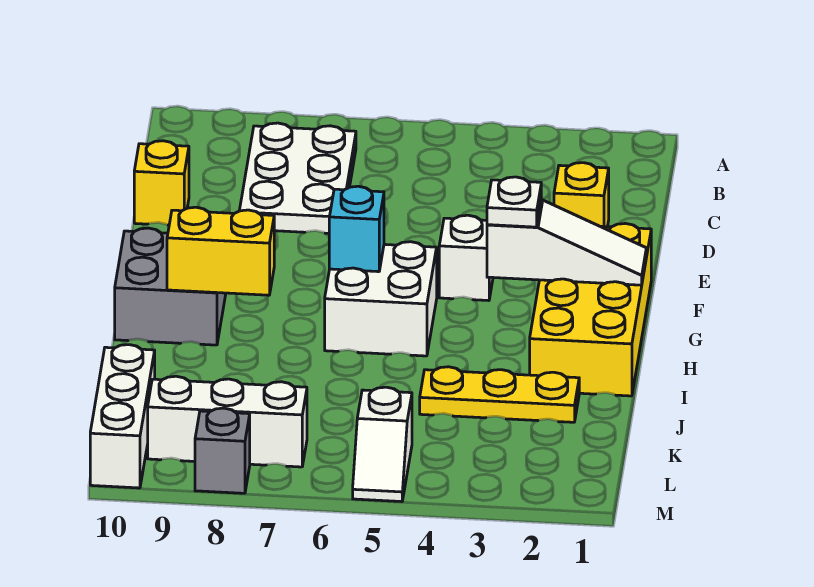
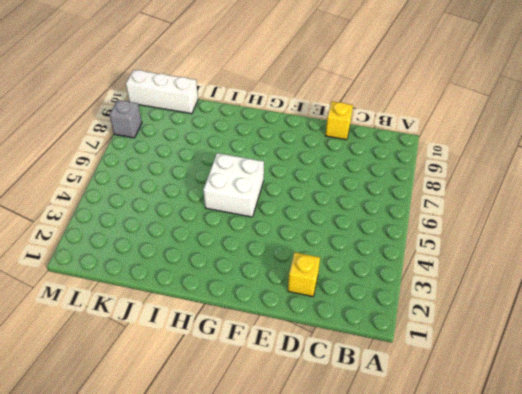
none -> white plate B7:D8 level 1
none -> yellow brick F1:I2 level 1
none -> white brick F4 level 1

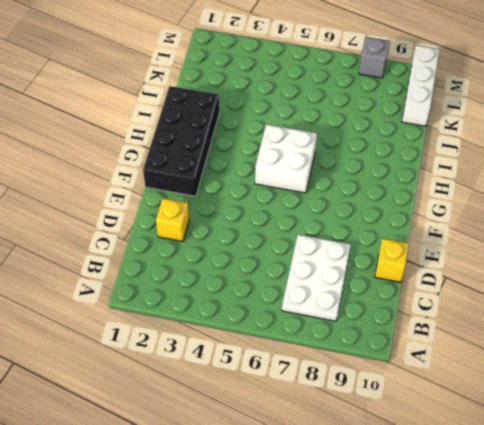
black brick F1:I2 level 1 -> yellow brick F1:I2 level 1
none -> white brick F4 level 1
none -> grey brick G9:H10 level 1
none -> yellow plate J2:J4 level 1

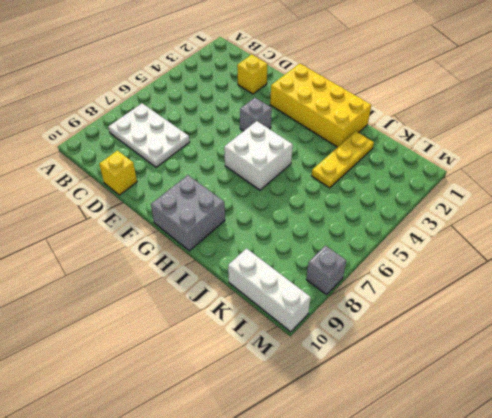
grey brick F4 level 1 -> white brick F4 level 1
none -> white slope L5:M5 level 1 top L
none -> white brick L7:L9 level 1
none -> white slope G1:G3 level 2 top 3

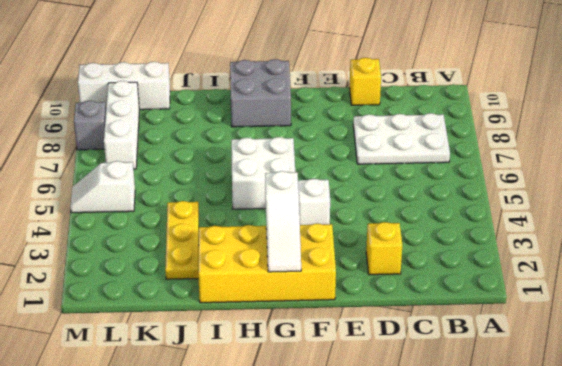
none -> cyan brick G6 level 2
none -> yellow brick H8:H9 level 2
none -> white plate G3 level 3

